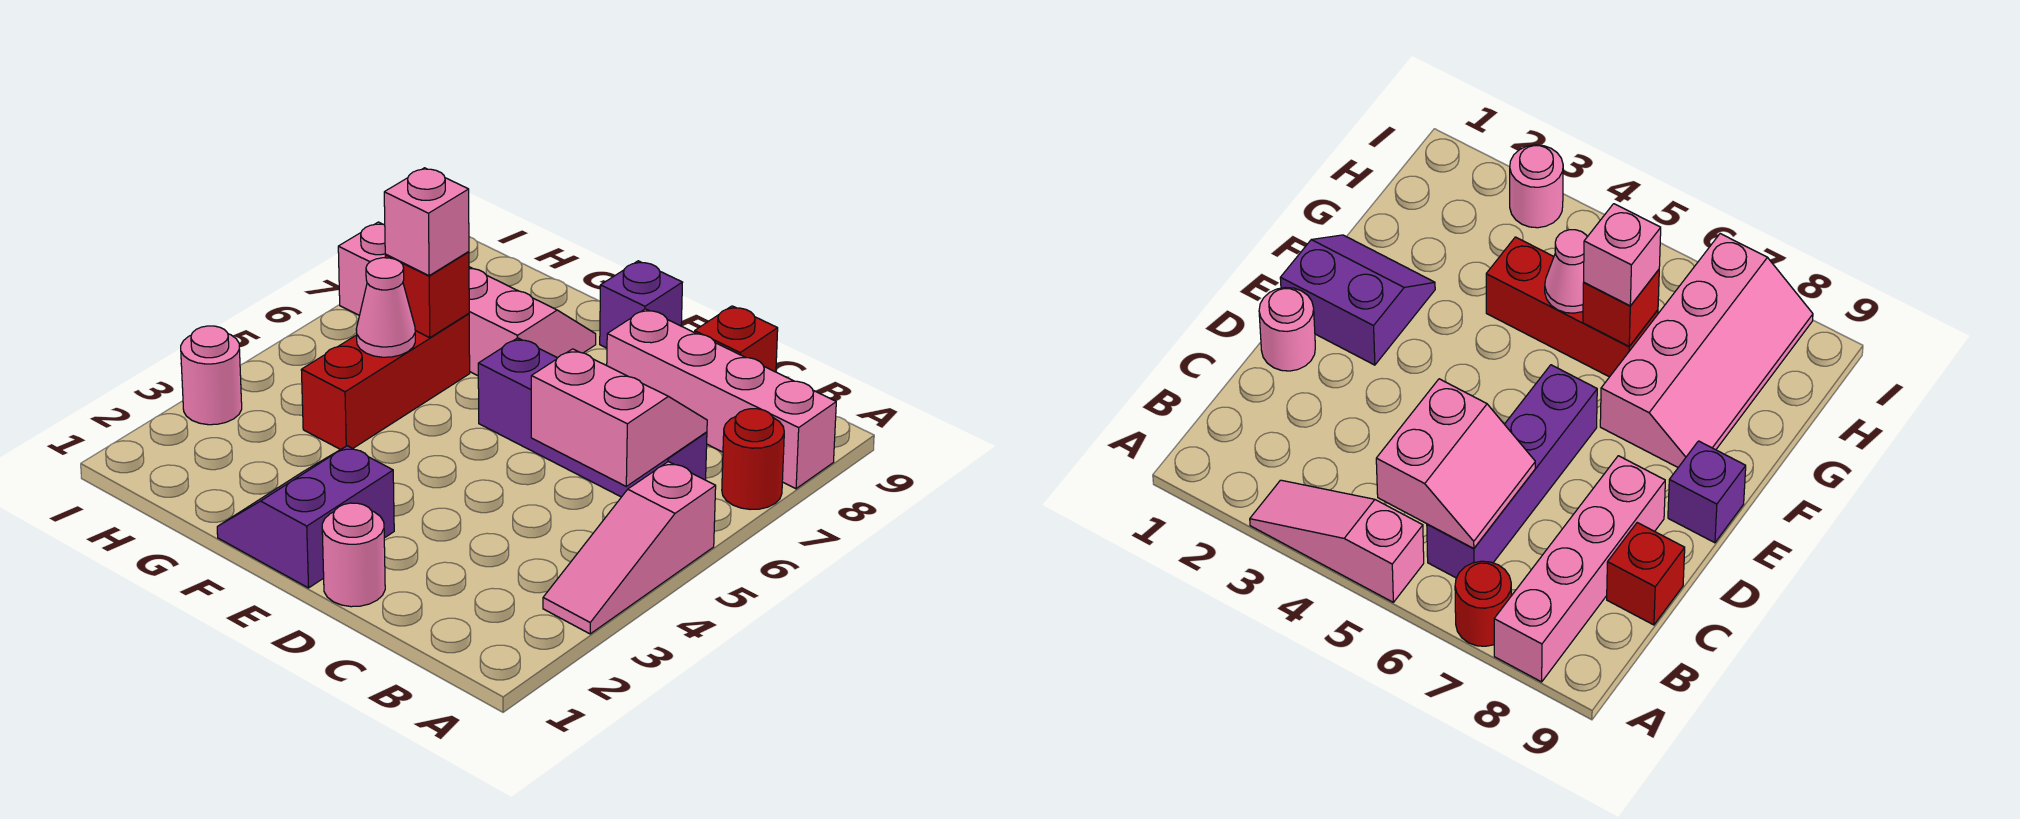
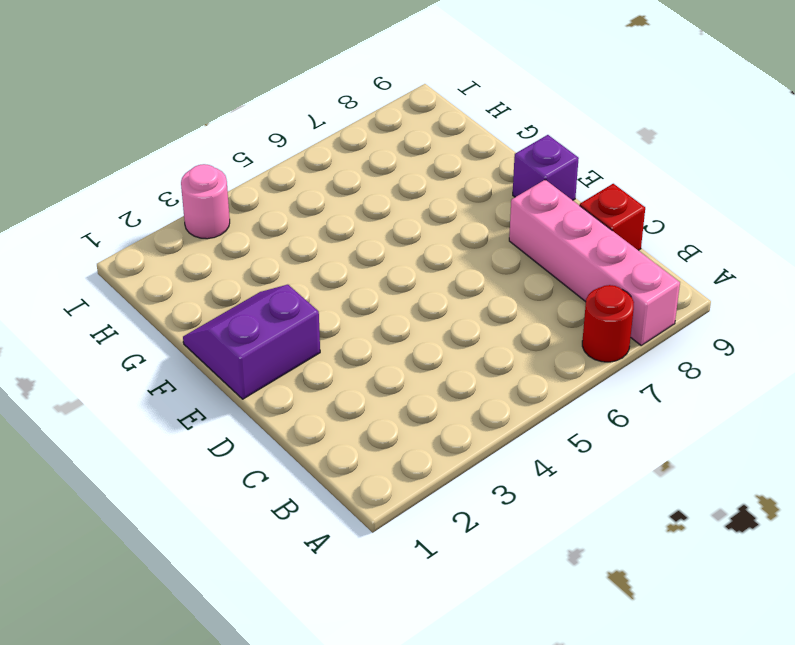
none -> pink slope A3:A5 level 1 top 5
none -> purple brick B6:E6 level 1
none -> pink round brick D1 level 1

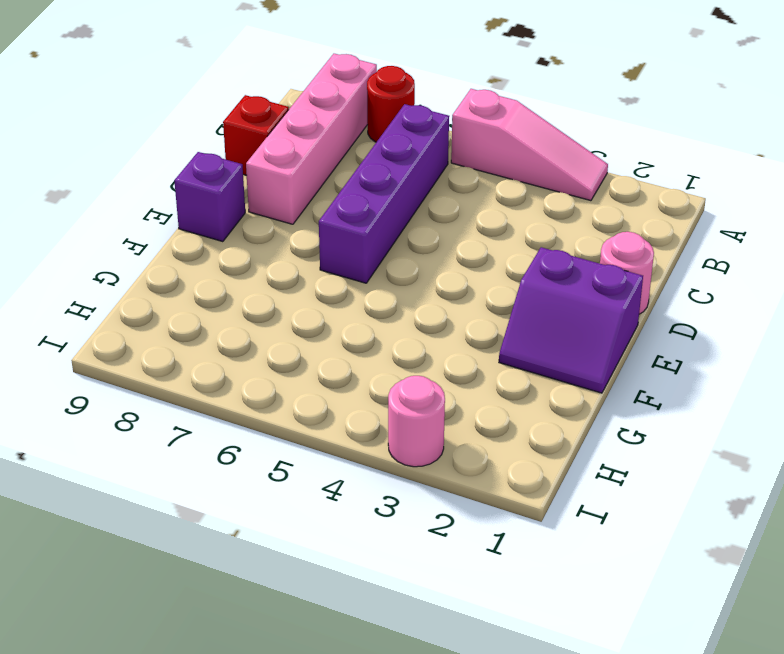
none -> pink slope F7:I8 level 1 top 7
none -> red brick G4:G6 level 1
none -> pink slope B5:C6 level 2 top 5

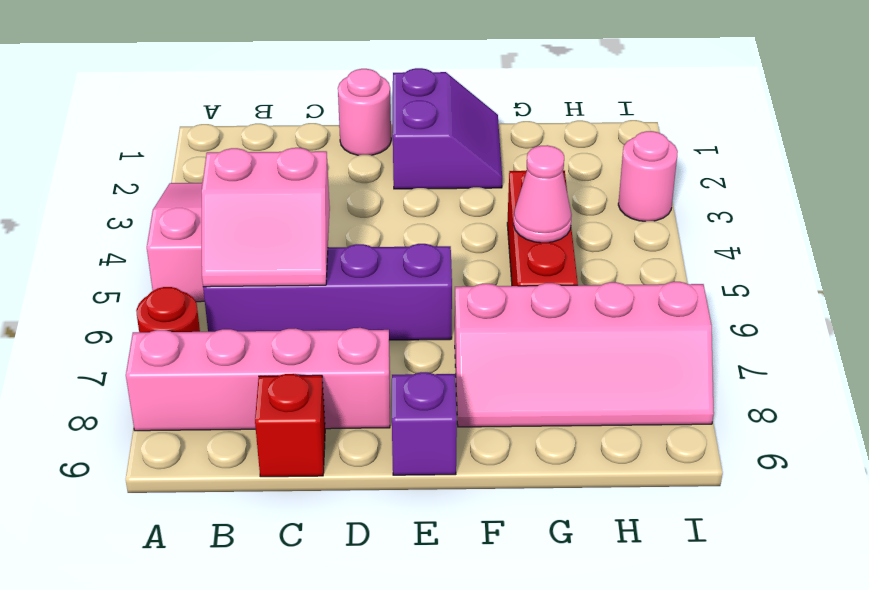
none -> red brick G6 level 2
none -> pink brick G6 level 3

